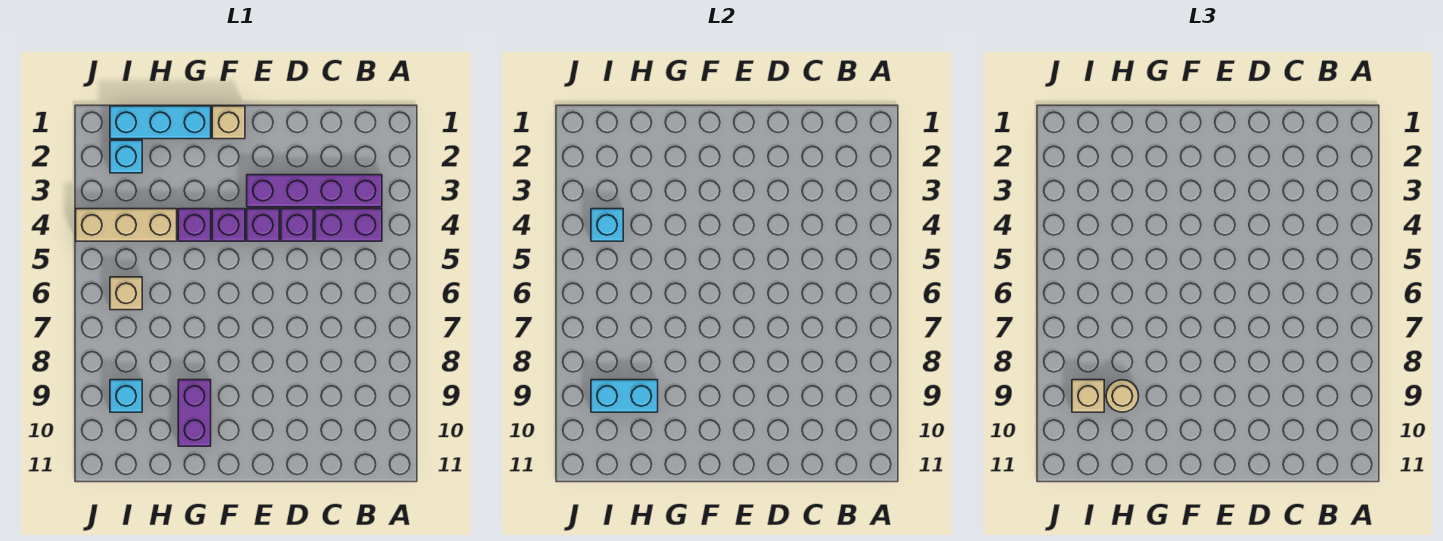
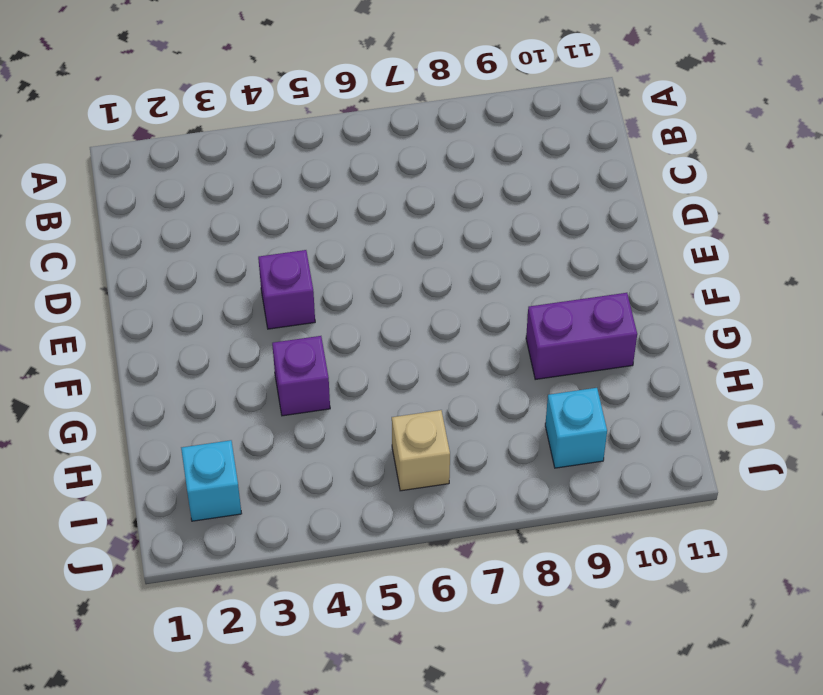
none -> purple brick B3:E3 level 1
none -> purple brick B4:C4 level 1
none -> purple brick D4 level 1

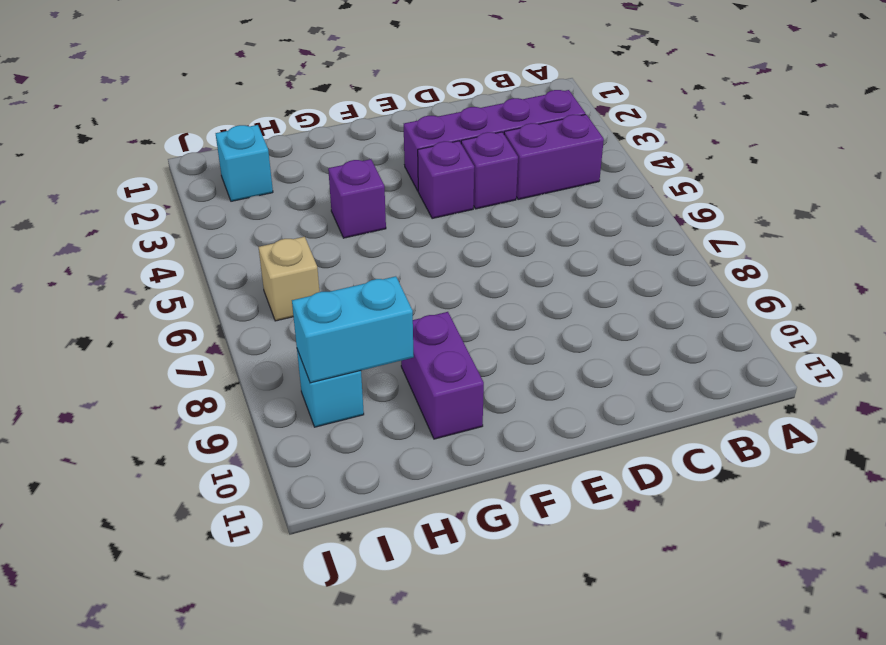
none -> tan brick F1 level 1
none -> purple brick F4 level 1
none -> cyan brick G1:I1 level 1

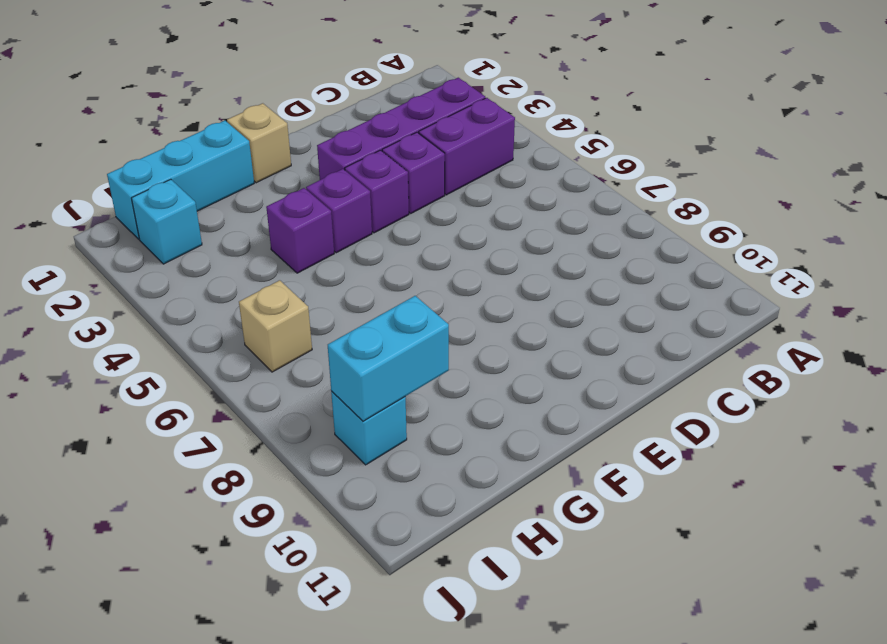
none -> purple brick G9:G10 level 1
none -> tan brick H4:J4 level 1
none -> cyan brick I4 level 2

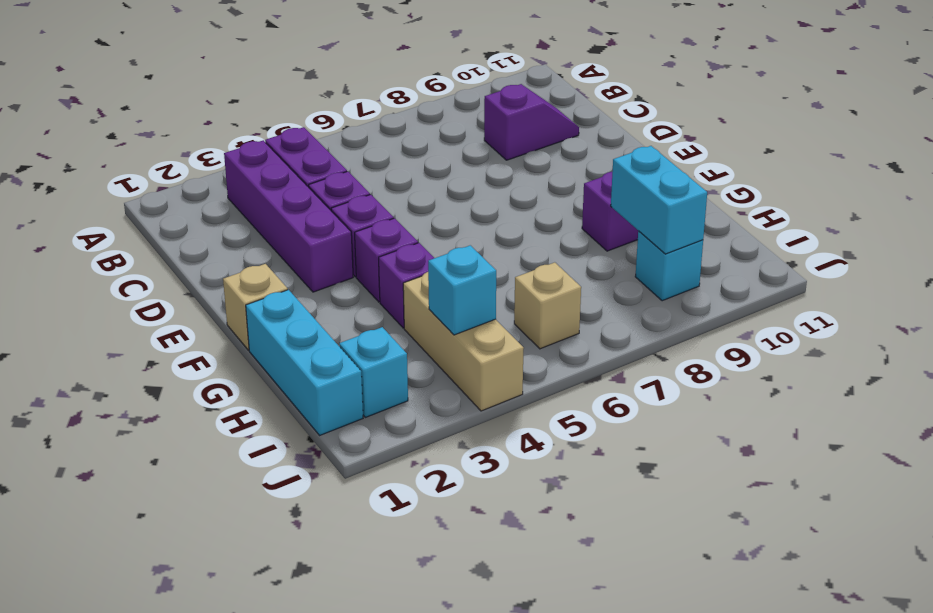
purple slope C9:C10 level 1 top 9 -> none
none -> tan round brick H9 level 3
none -> tan brick I9 level 3

